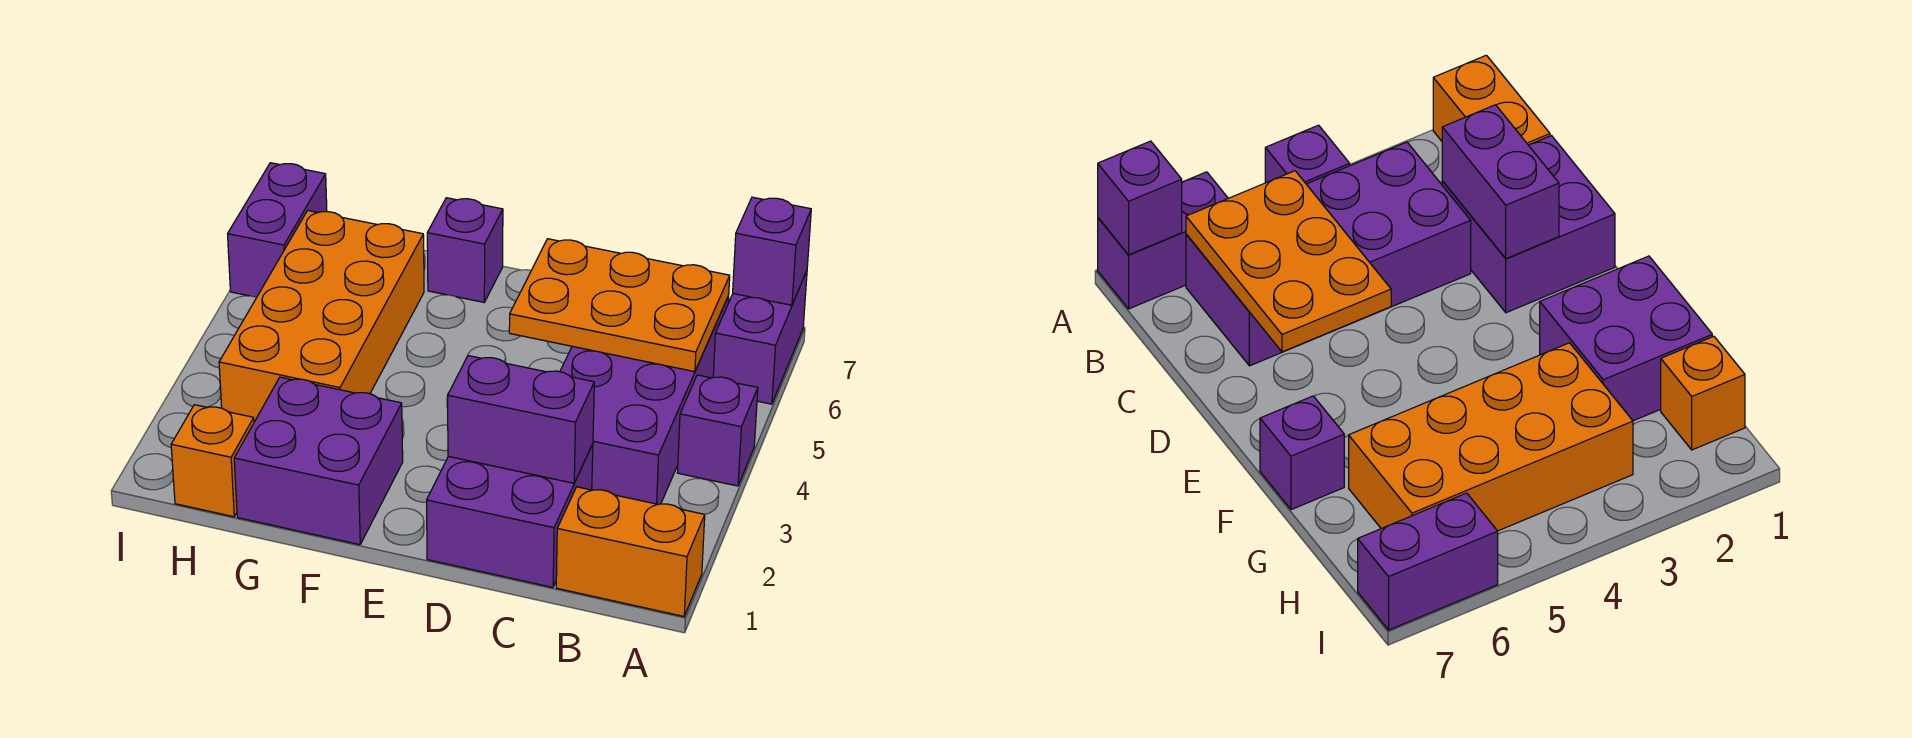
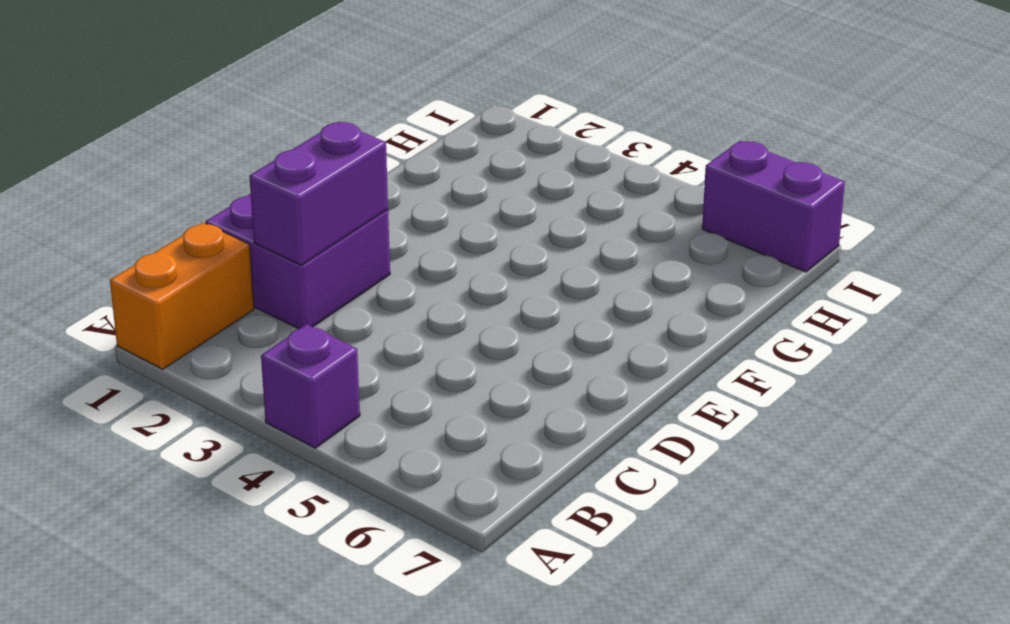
none -> purple brick A6:A7 level 1
none -> purple brick B3:C6 level 1
none -> purple brick F1:G2 level 1

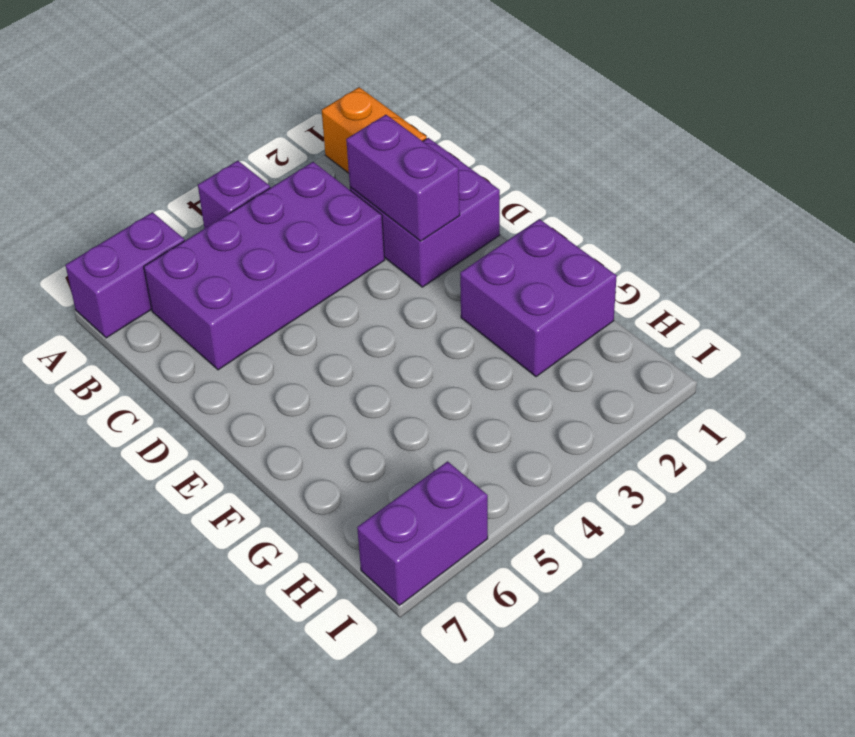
none -> purple brick F7 level 1
none -> orange brick G3:H6 level 1
none -> orange brick H1 level 1

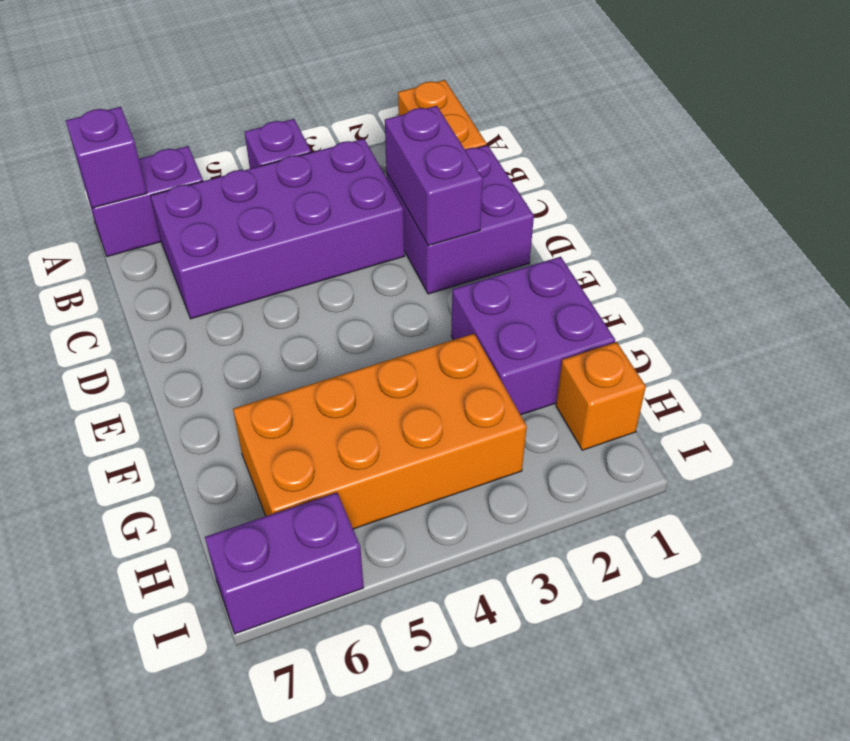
none -> purple brick F7 level 1
none -> orange plate B5:D6 level 2

